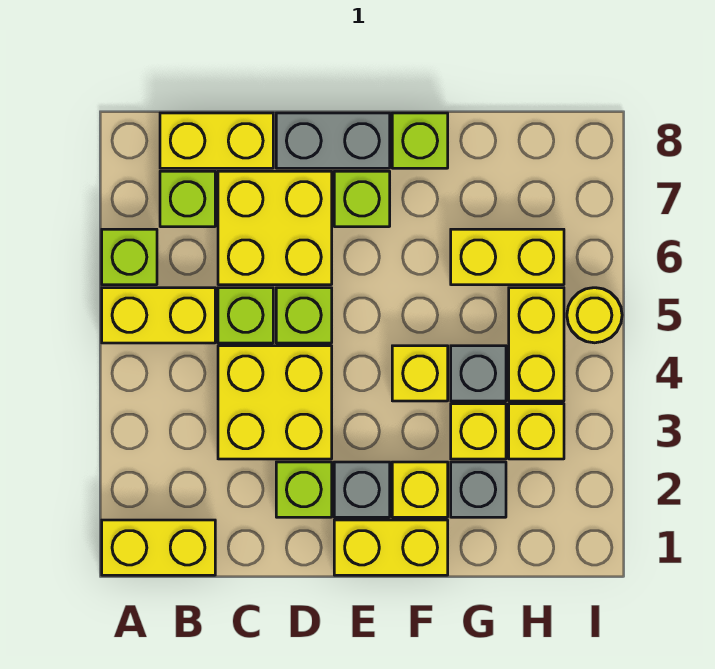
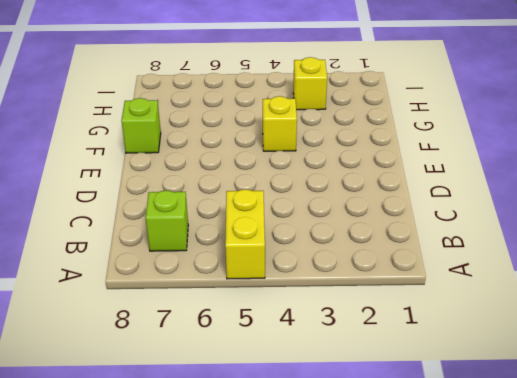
none -> yellow brick A1:B1 level 1
none -> lime brick A6 level 1
none -> yellow brick B8:C8 level 1

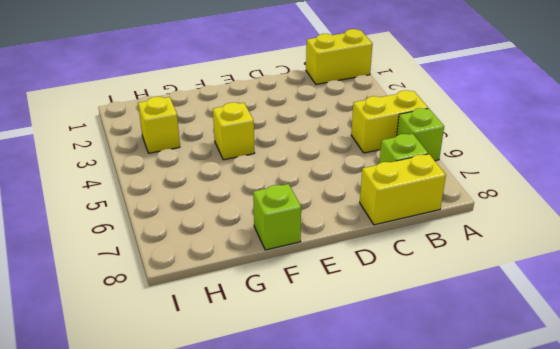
none -> yellow brick C3:D4 level 1
none -> lime brick C5 level 1
none -> yellow brick C6:D7 level 1

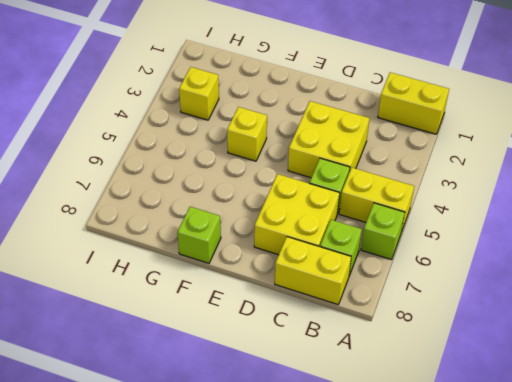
none -> lime brick D2 level 1
none -> lime brick D5 level 1
none -> grey brick D8:E8 level 1

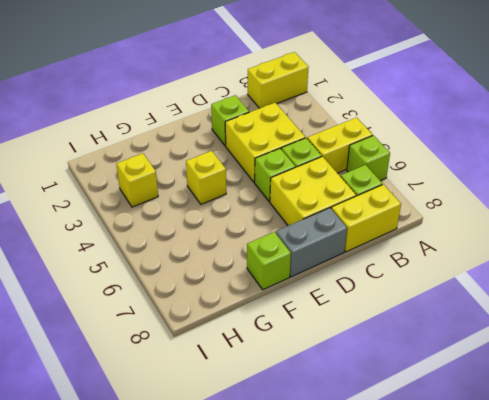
none -> yellow brick E1:F1 level 1
none -> grey brick E2 level 1
none -> lime brick E7 level 1

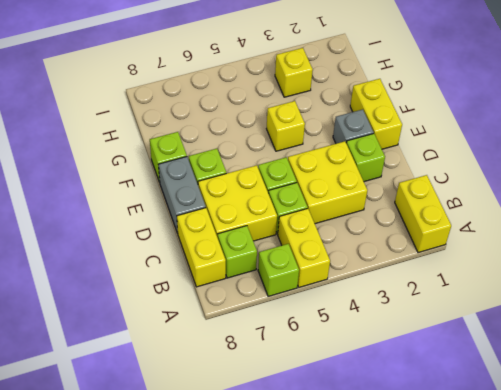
none -> yellow brick F2 level 1
none -> grey brick G2 level 1
none -> yellow brick G3 level 1

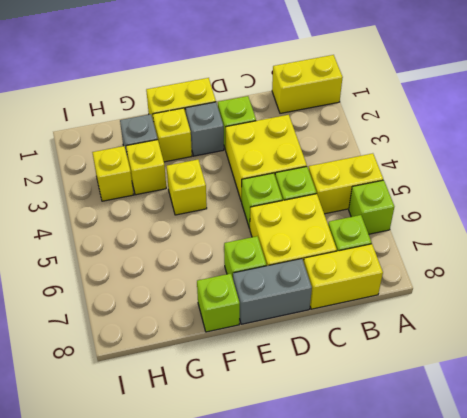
none -> grey brick G4 level 1
none -> yellow brick G6:H6 level 1
none -> yellow brick H4:H5 level 1

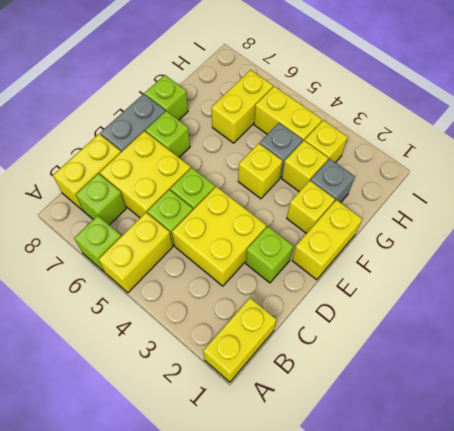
none -> grey brick E2 level 1
none -> yellow round brick I5 level 1

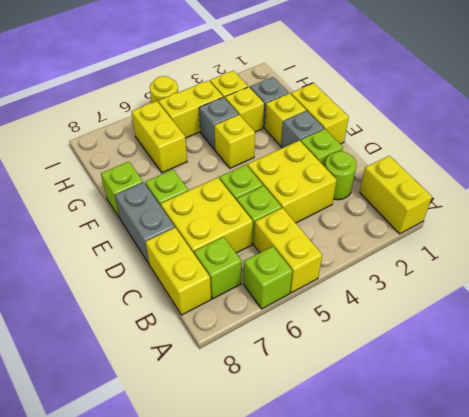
lime round brick C2 level 1 -> none

